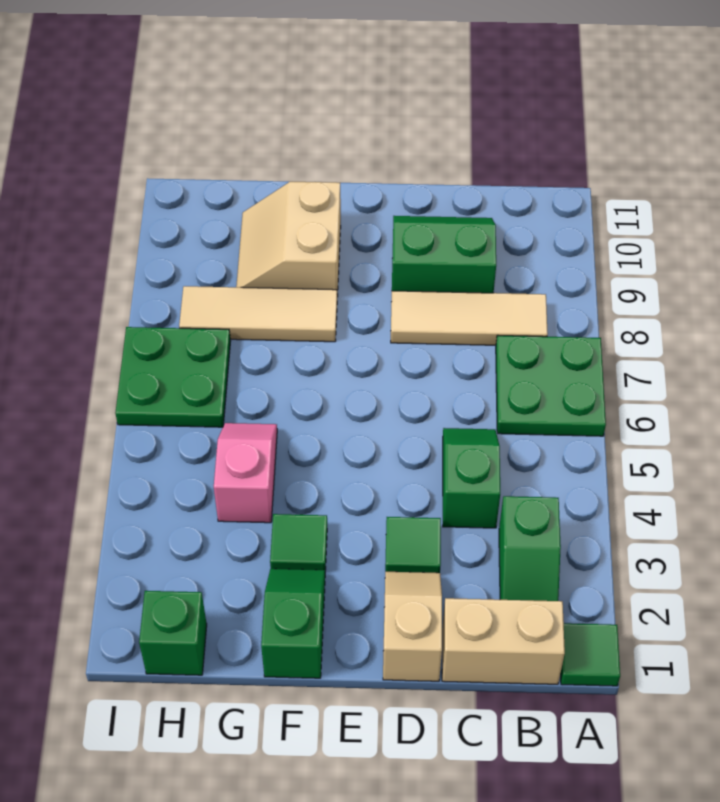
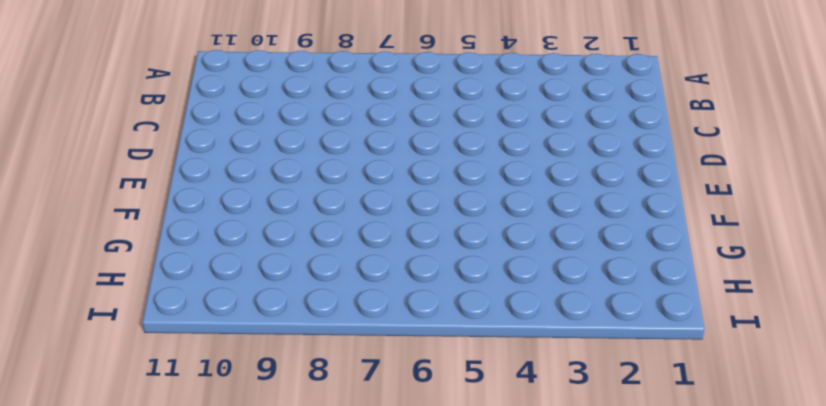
none -> green tile A1 level 1
none -> green plate A6:B7 level 1
none -> tan brick B1:C1 level 1

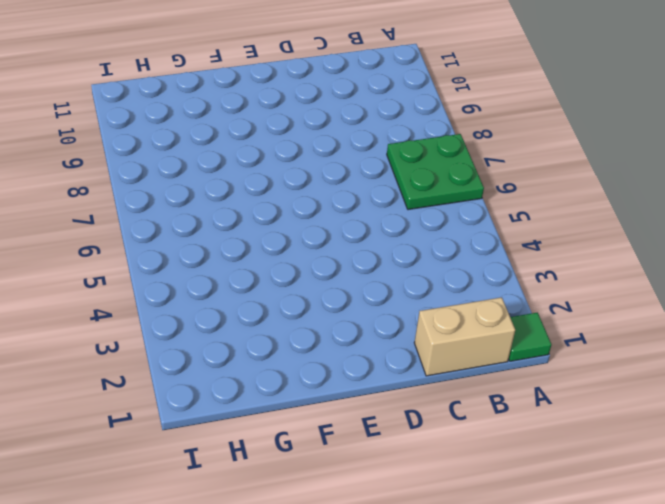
none -> green slope B2:B3 level 1 top 3
none -> tan tile B8:D8 level 1
none -> green slope C4:C5 level 1 top 4

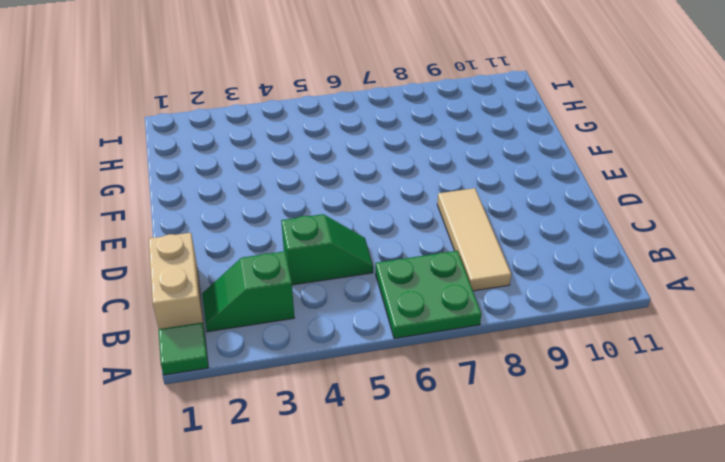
none -> green slope C9:D10 level 1 top 9
none -> tan slope D1:D2 level 1 top 1
none -> green tile D3 level 1

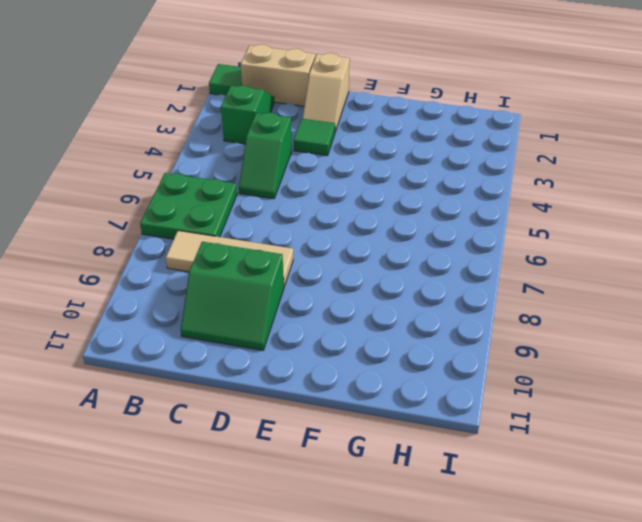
none -> green slope F1:F2 level 1 top 1
none -> green tile F3 level 1
none -> tan tile F8:H8 level 1

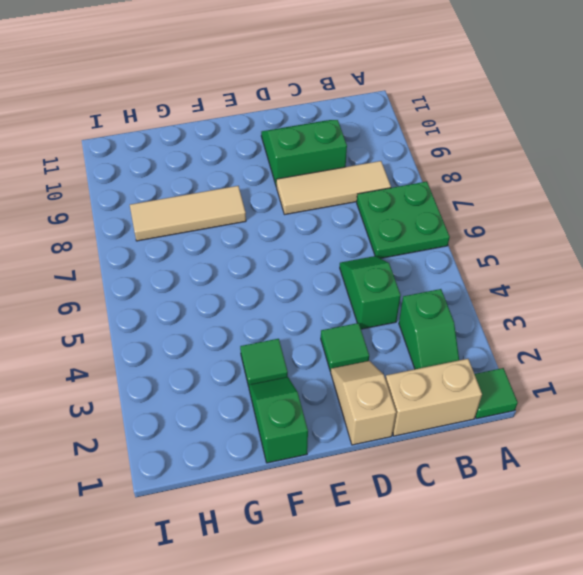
none -> tan slope F9:G10 level 1 top F
none -> pink slope G4:G5 level 1 top 4
none -> green brick H1 level 1

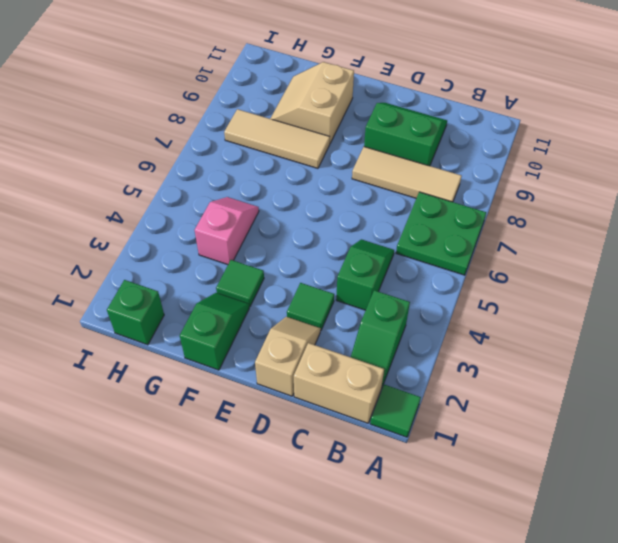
none -> green plate H6:I7 level 1

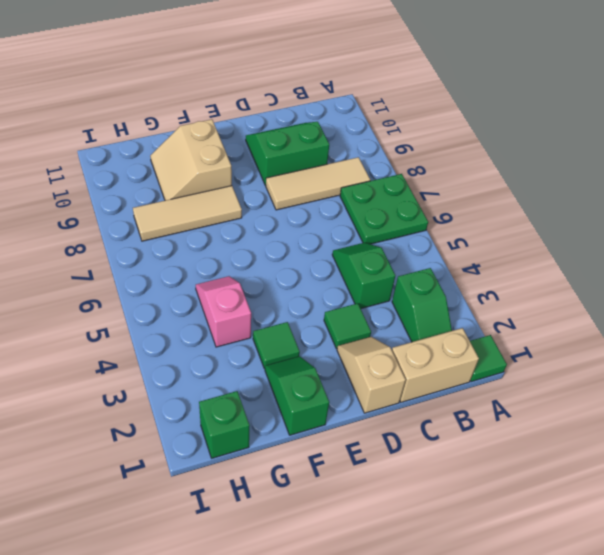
none -> green plate H6:I7 level 1

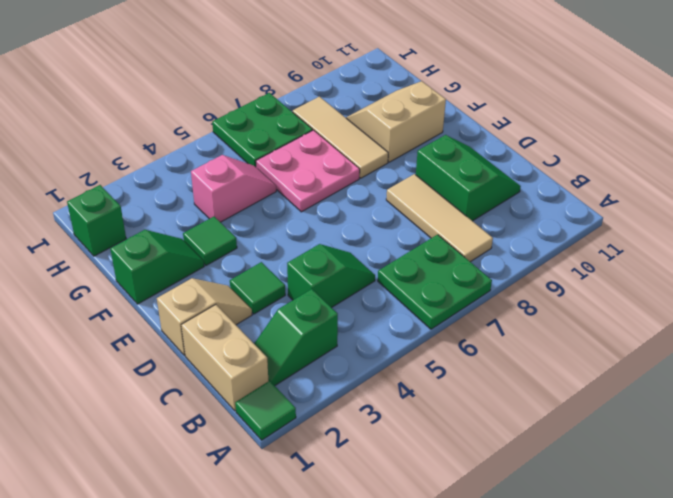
pink plate F6:G7 level 1 -> none

